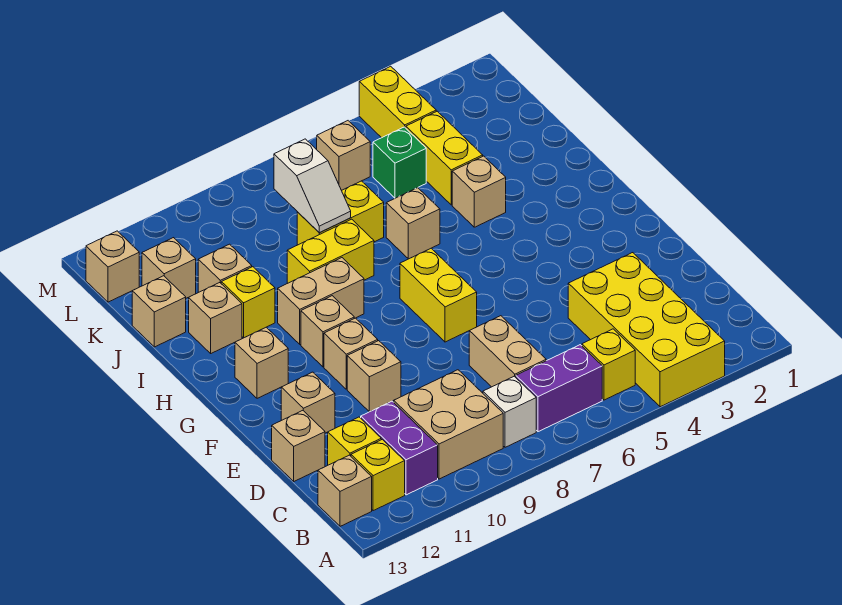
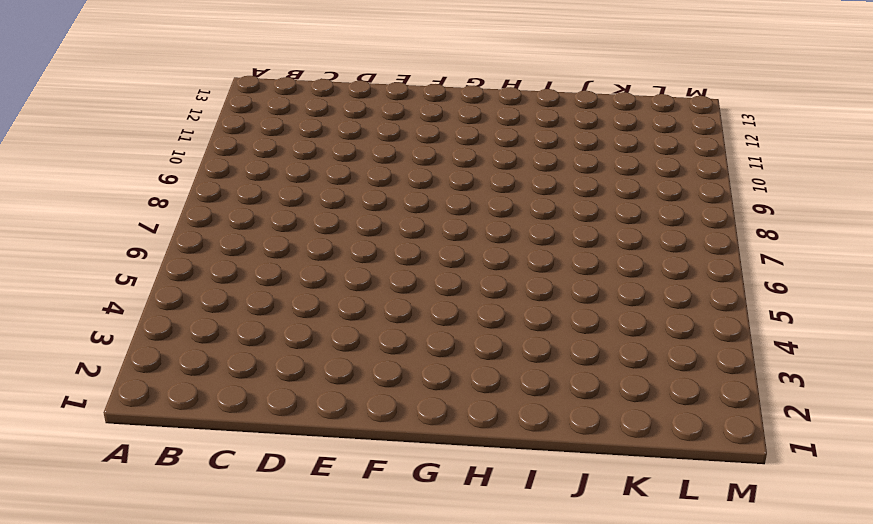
none -> yellow brick A3:D4 level 1
none -> yellow brick B5 level 1
none -> purple brick B6:B7 level 1
none -> white brick B8 level 1

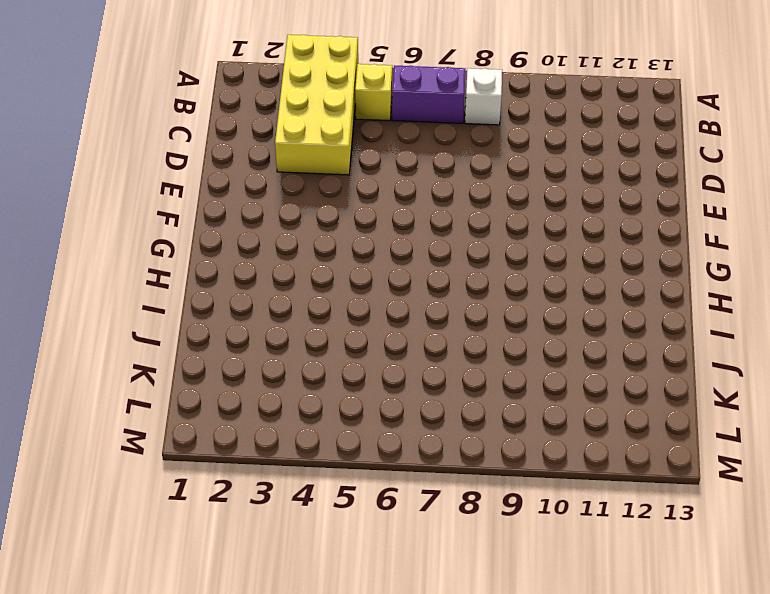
none -> tan brick B9:C10 level 1
none -> purple brick B11:C11 level 1
none -> yellow brick B12 level 1
none -> tan brick B13 level 1

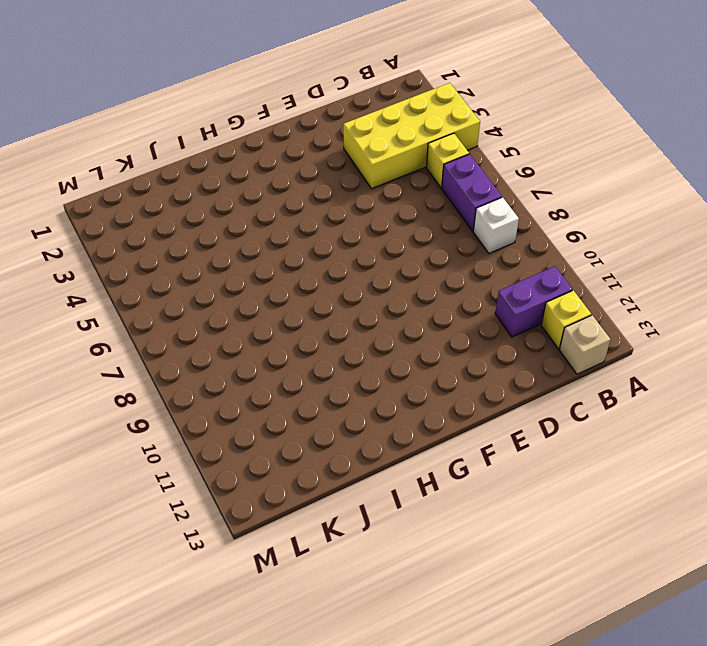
none -> tan brick B9:C10 level 1
none -> tan brick C7:D7 level 1
none -> yellow brick C12 level 1
none -> tan brick D13 level 1

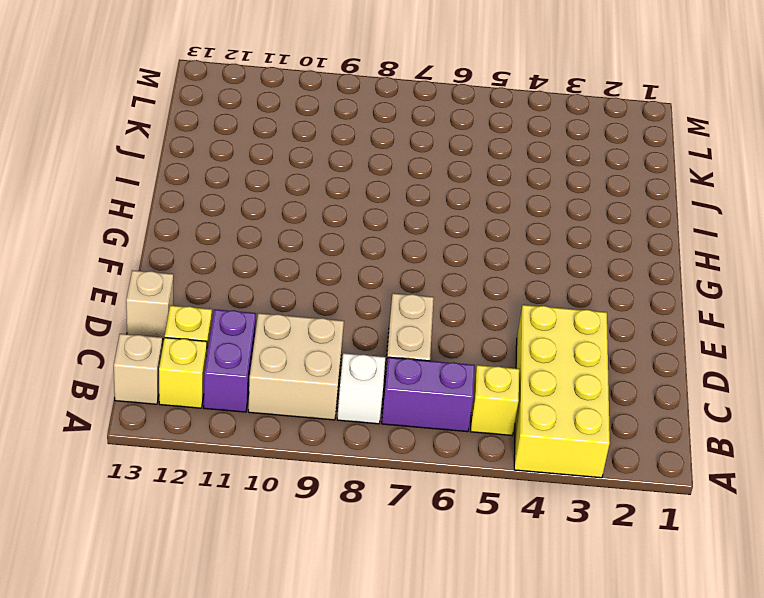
none -> tan brick E10 level 1
none -> tan brick E12 level 1
none -> yellow brick F7:G7 level 1
none -> tan brick F10 level 1

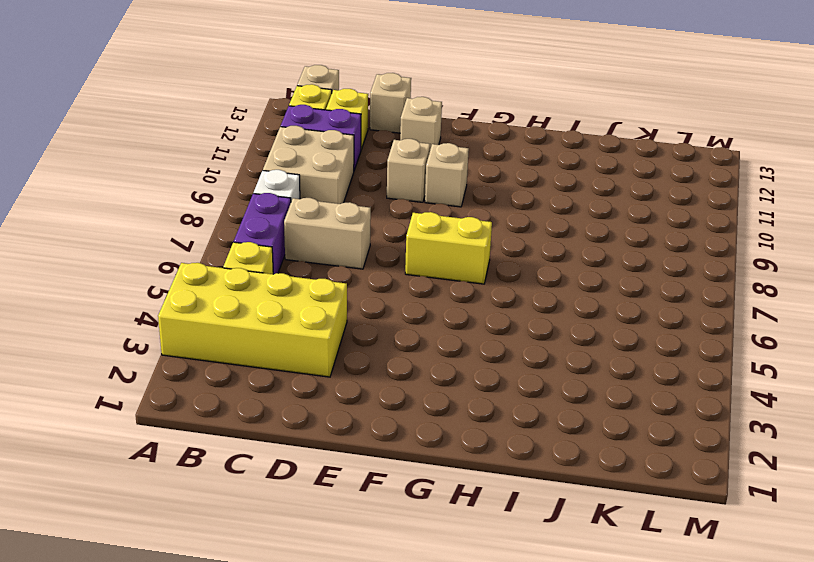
none -> tan brick G10 level 1
none -> tan brick G12 level 1
none -> tan brick H9:H10 level 1
none -> tan brick I4 level 1

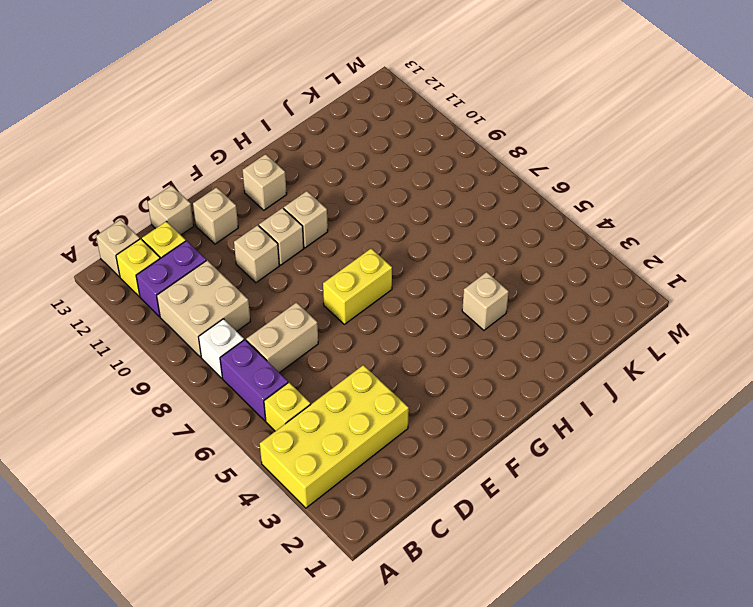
none -> tan brick H9:H10 level 1
none -> tan brick I6 level 1
none -> yellow brick I8:I9 level 1
none -> yellow brick I11 level 1

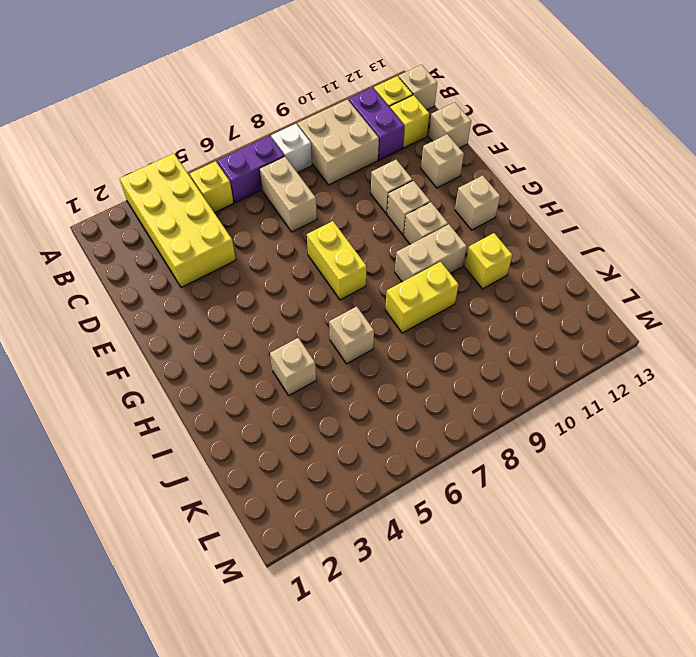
none -> tan brick I12 level 1
none -> yellow brick J4:K4 level 1
none -> yellow brick J7:J8 level 1
none -> tan brick J11 level 1

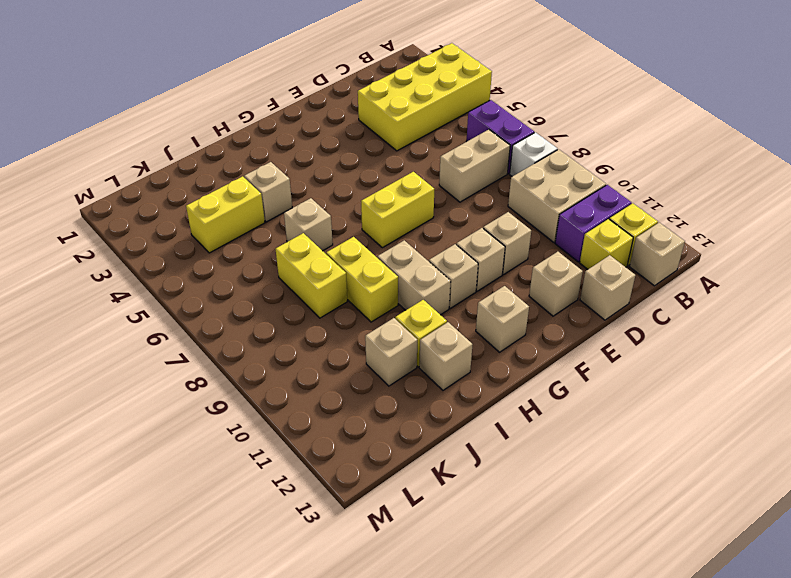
none -> yellow brick B5 level 1
none -> tan brick J13 level 1
none -> green brick K5 level 1
none -> tan brick K12 level 1

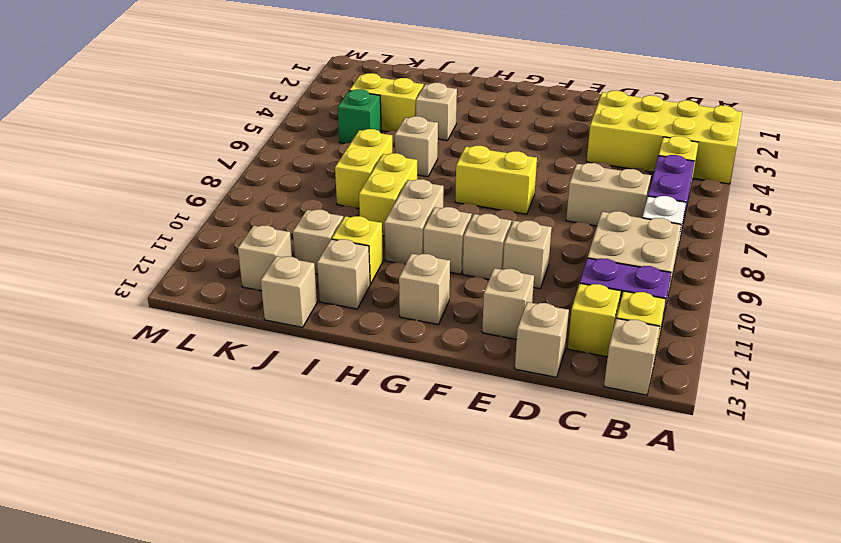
none -> yellow brick L4:M4 level 1
none -> tan brick L6 level 1
none -> tan brick L13 level 1
none -> white slope J8:K8 level 2 top K

